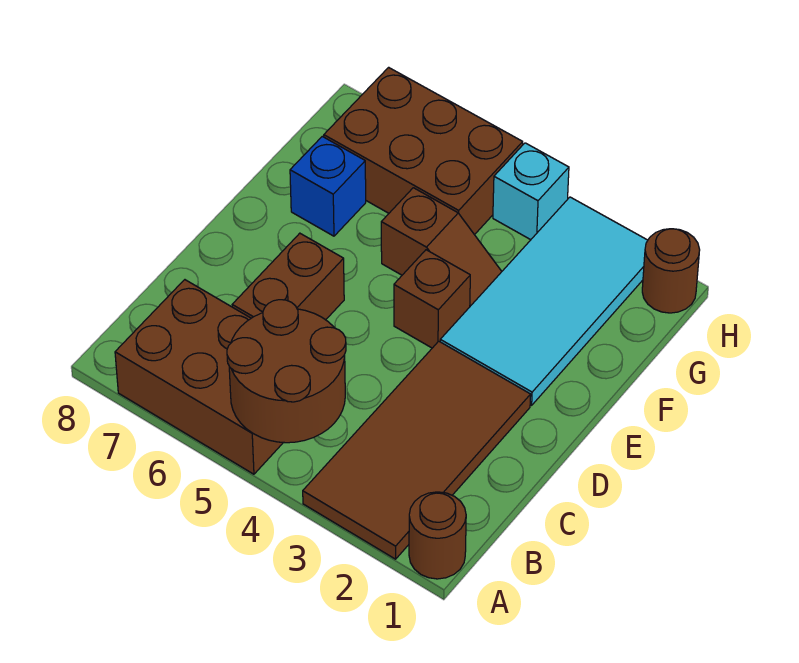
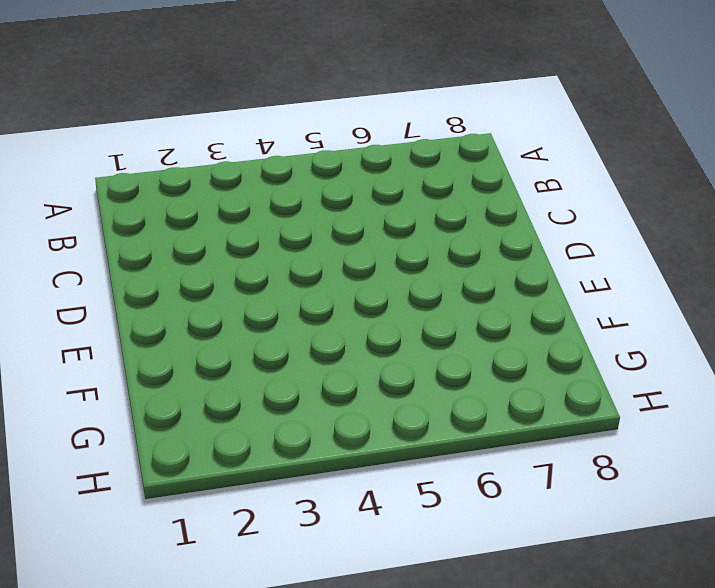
none -> brown round brick A1 level 1
none -> brown tile A2:D3 level 1
none -> brown brick A5:B7 level 1

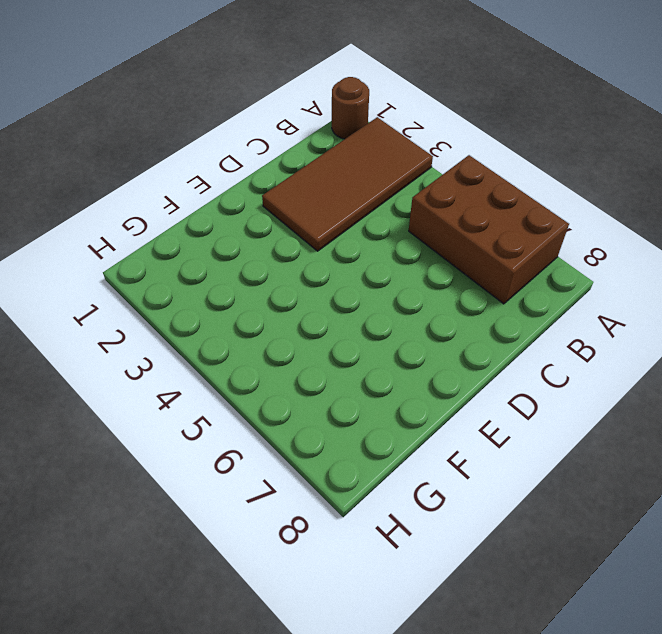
none -> brown brick C6:D6 level 1
none -> cyan tile E2:H3 level 1
none -> brown brick E4 level 1

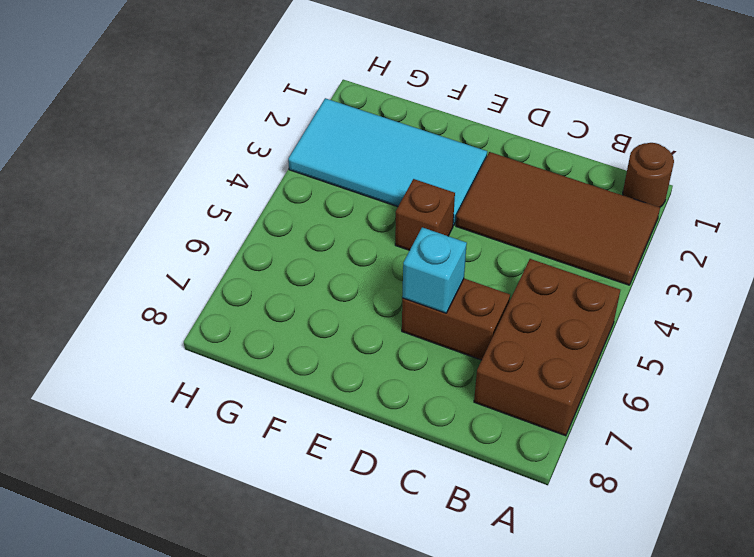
cyan brick D6 level 2 -> cyan brick H4 level 1
none -> brown slope F4:F5 level 1 top 5
none -> blue brick F7 level 1
none -> brown brick G5:H7 level 1

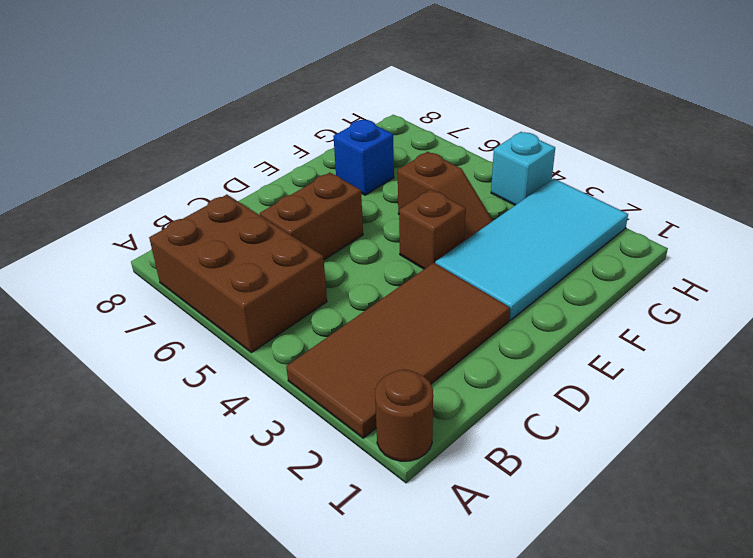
none -> brown brick G5:H7 level 1
none -> brown round brick H1 level 1
none -> brown round brick A4:B5 level 2

